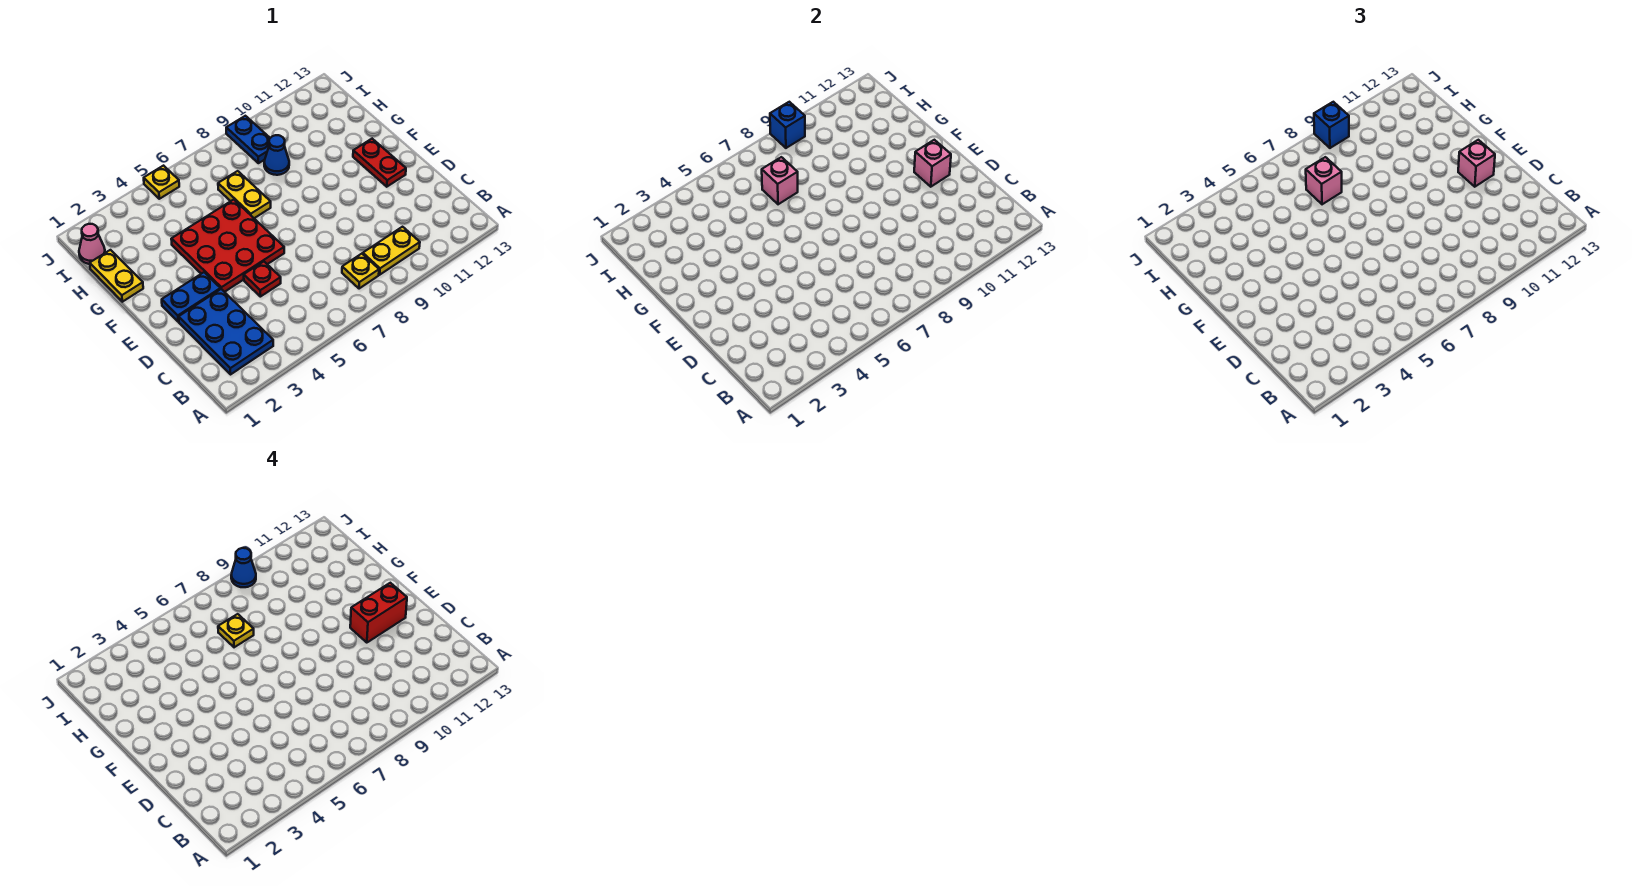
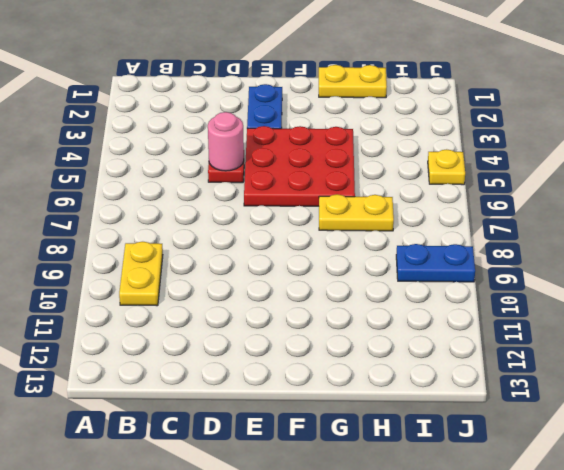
pink round brick D5 level 2 -> none
none -> blue plate B2:D3 level 1
none -> yellow plate B8 level 1
none -> red plate E12:F12 level 1

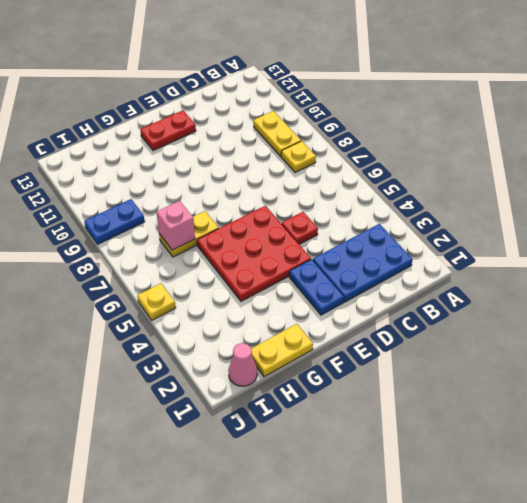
none -> blue cone H9 level 1
none -> pink brick E12 level 2
none -> blue brick J9 level 2

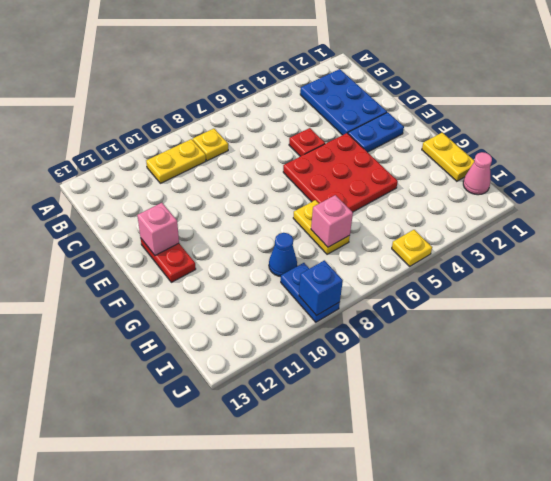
none -> pink brick E12 level 3
none -> pink brick H7 level 3
none -> blue brick J9 level 3

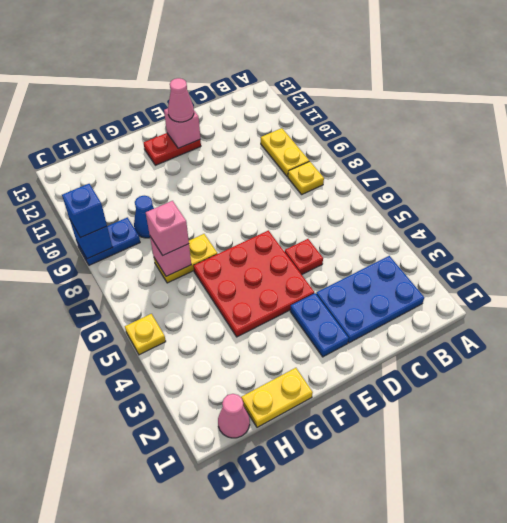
pink cone E12 level 3 -> pink brick E12 level 3
none -> red brick E11:E12 level 4
none -> yellow plate H7 level 4
none -> blue cone J9 level 4

